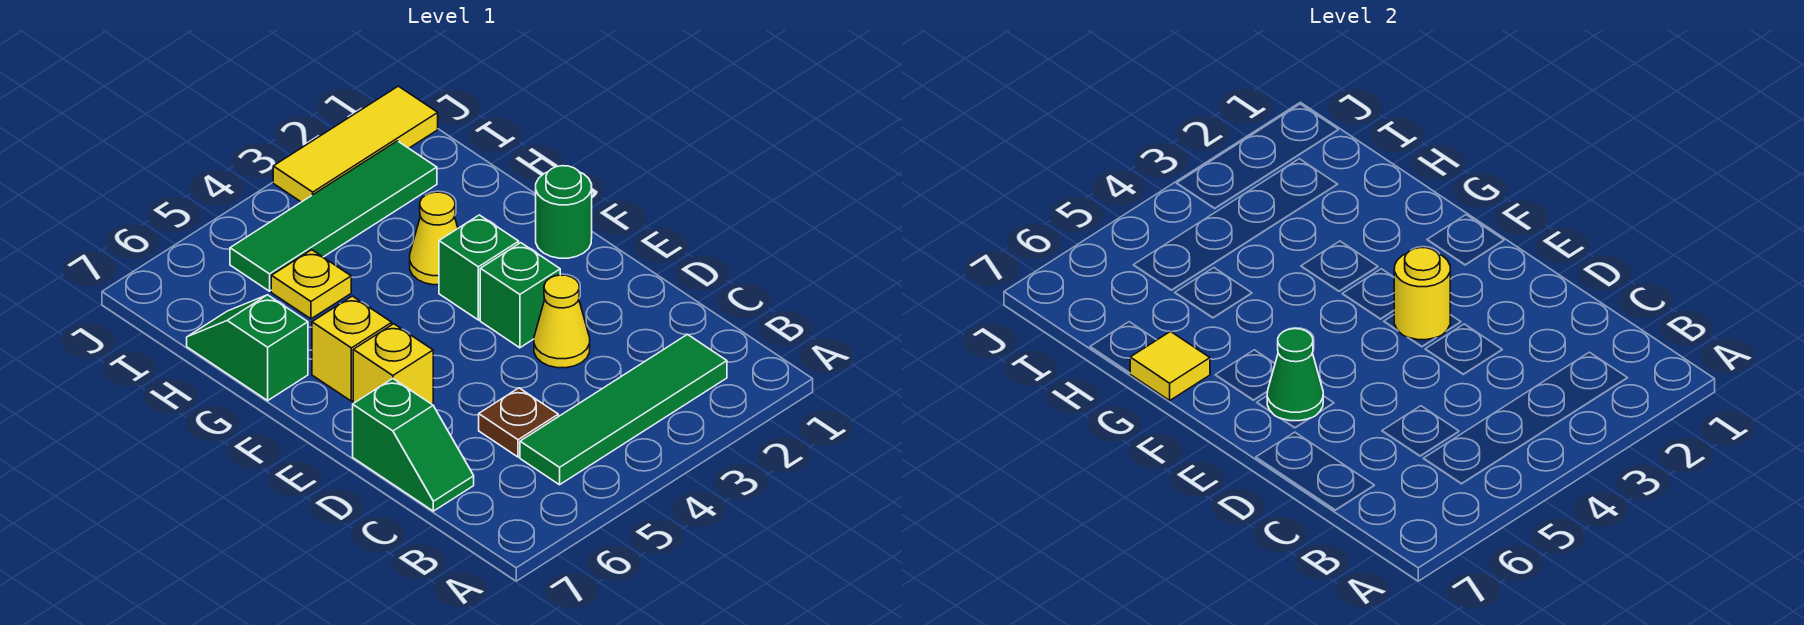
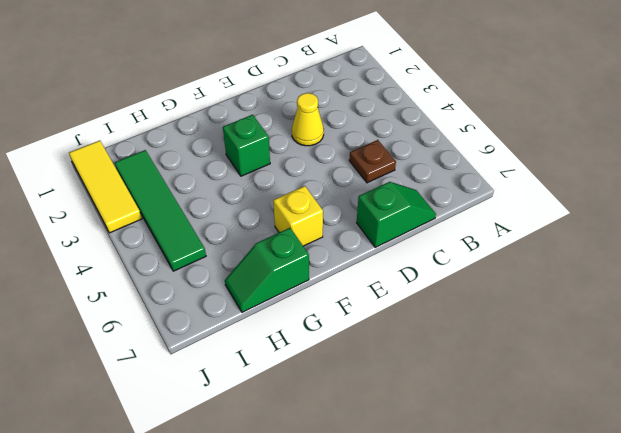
none -> green tile B2:B5 level 1
none -> green brick E3 level 1
none -> yellow brick E6 level 1

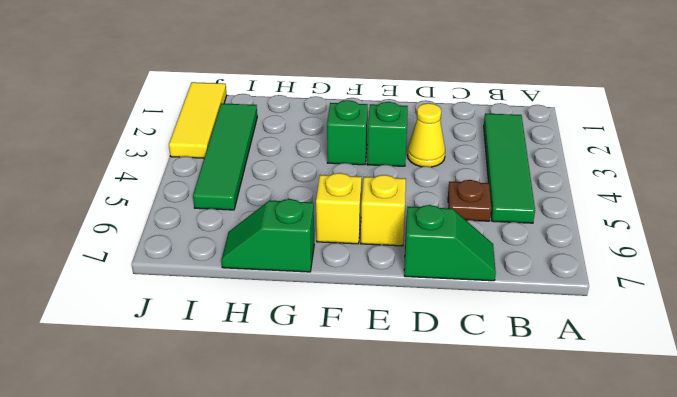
none -> green round brick F1 level 1
none -> yellow cone G3 level 1
none -> yellow plate H5 level 1

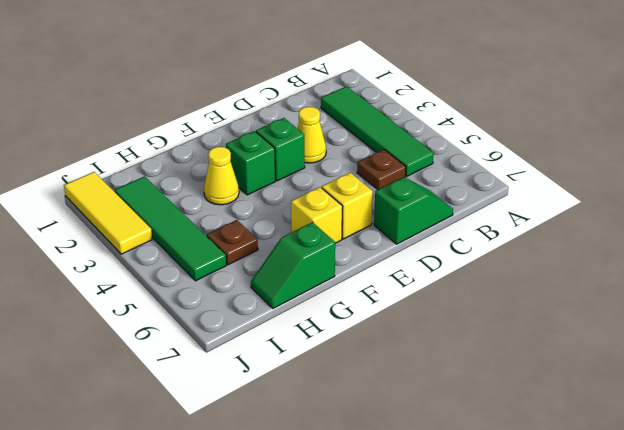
brown plate H5 level 1 -> yellow plate H5 level 1
none -> green round brick F1 level 1
none -> yellow round brick E3 level 2
none -> green cone E6 level 2

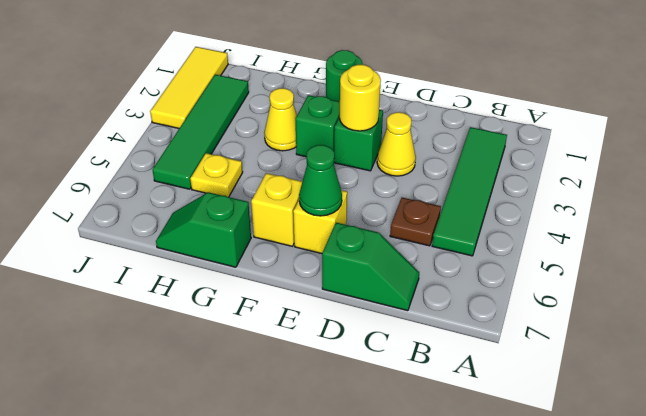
none -> yellow tile G7 level 2

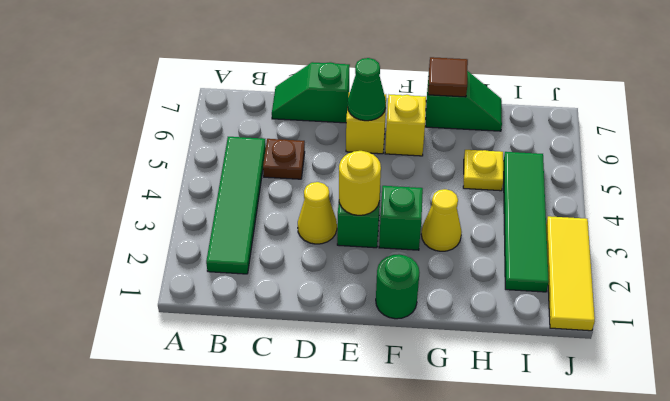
brown tile G7 level 2 -> yellow tile G7 level 2

